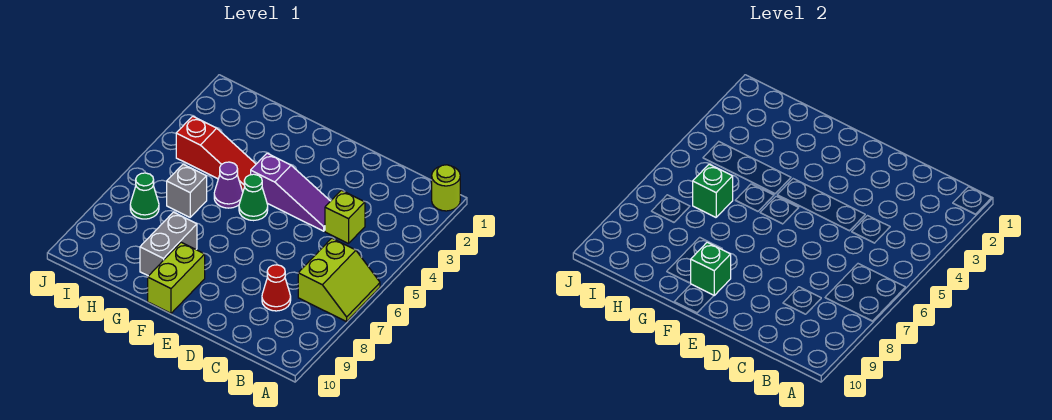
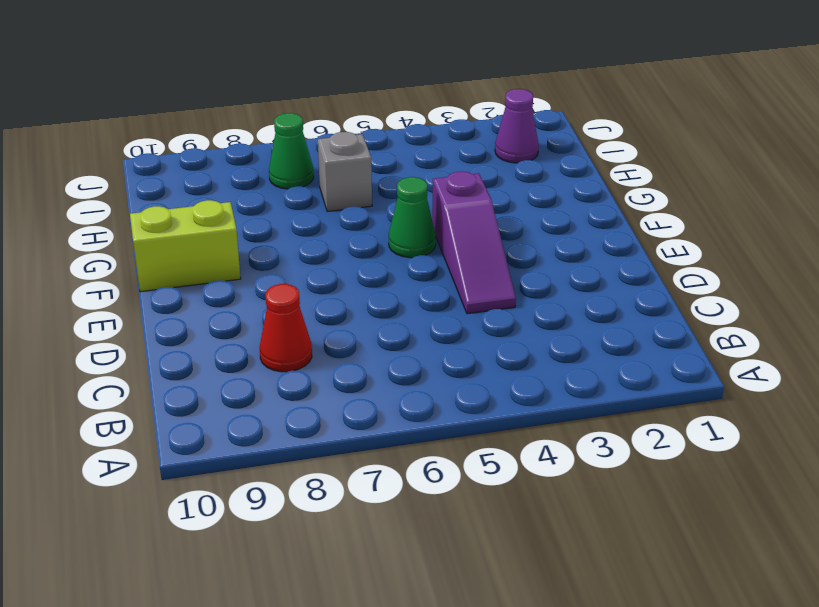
purple cone I2 level 1 -> purple cone G5 level 1
none -> lime round brick A1 level 1
none -> lime slope A6:B7 level 1 top B
none -> lime brick C4 level 1

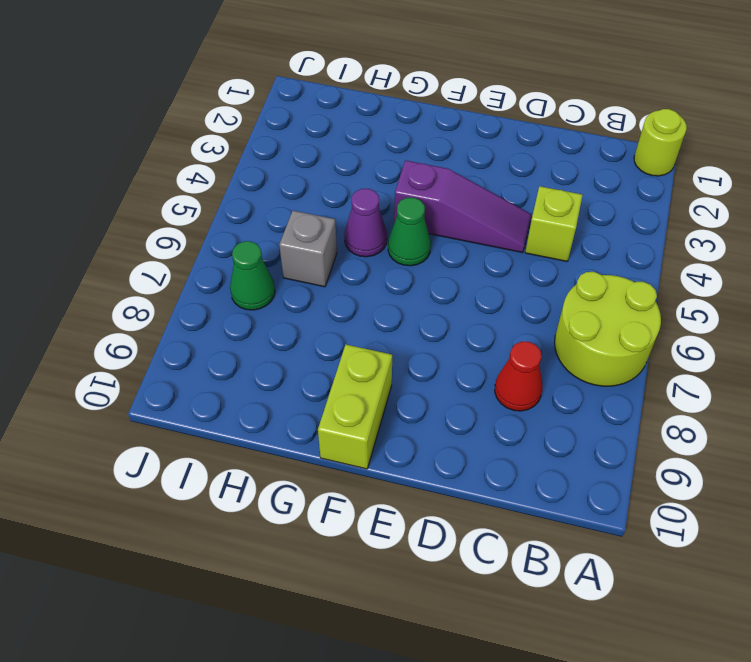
lime round brick A6:B7 level 1 -> lime slope A6:B7 level 1 top B
none -> red slope G4:I4 level 1 top I
none -> grey brick G8:G9 level 1
none -> green brick F9 level 2

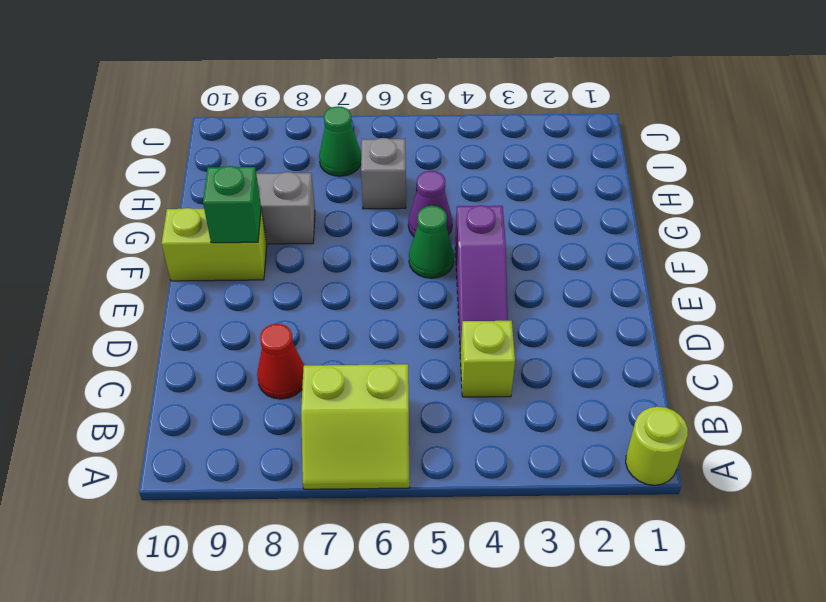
none -> red slope G4:I4 level 1 top I
none -> green brick H6 level 2

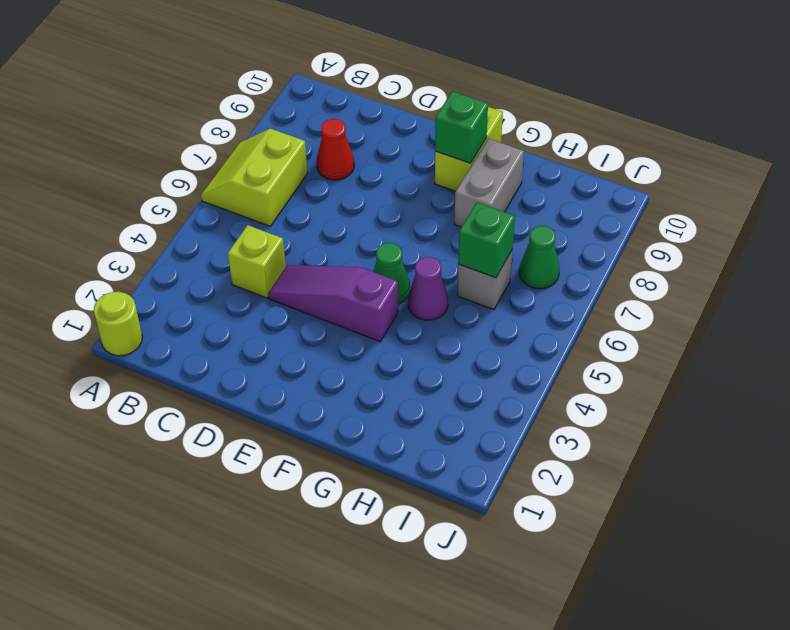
none -> red slope G4:I4 level 1 top I

